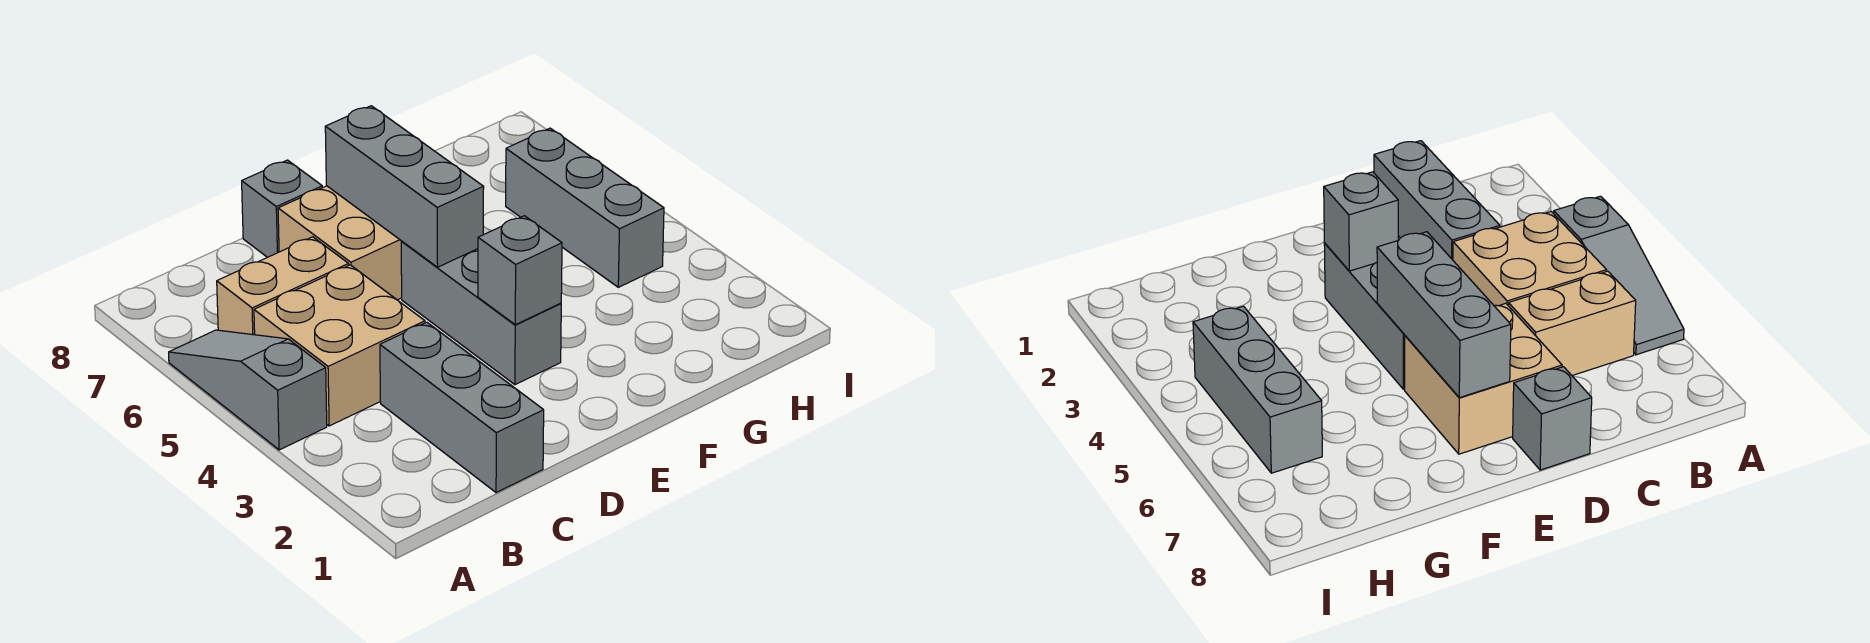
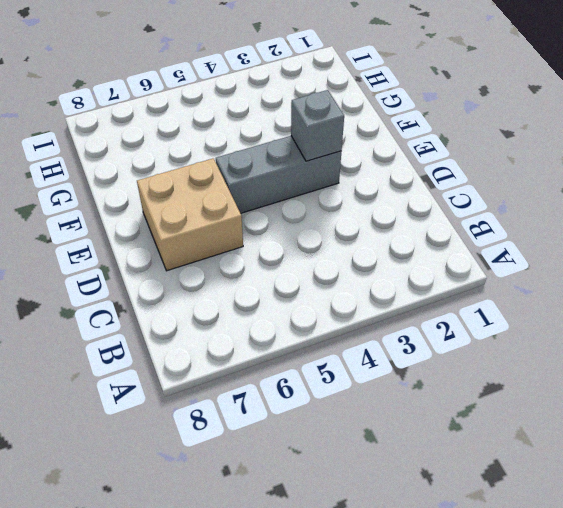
none -> grey slope A4:A6 level 1 top 4
none -> tan brick B4:C5 level 1

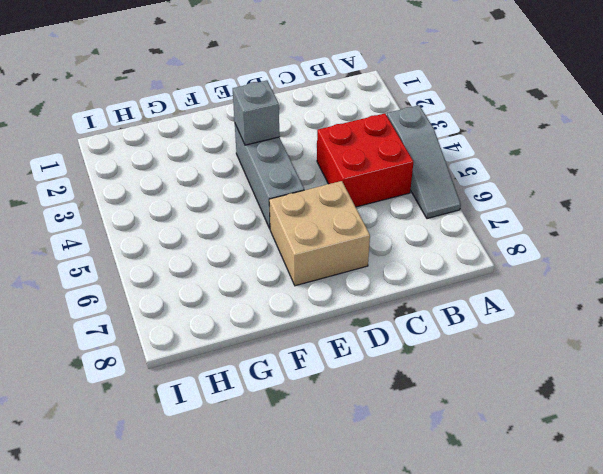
red brick B4:C5 level 1 -> tan brick B4:C5 level 1
none -> tan brick B6:C6 level 1
none -> grey brick C1:C3 level 1

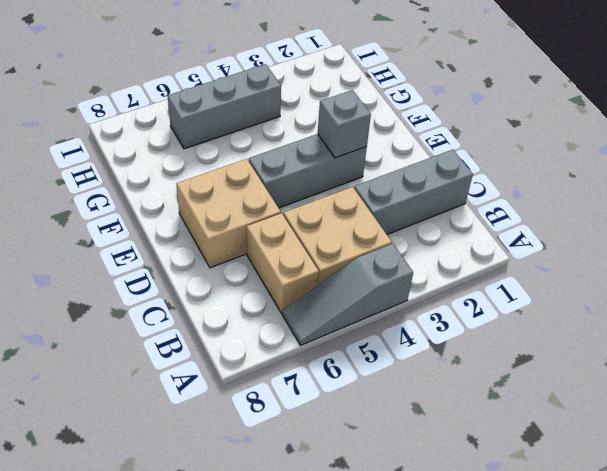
none -> grey brick D8 level 1
none -> grey brick E5:E7 level 2

